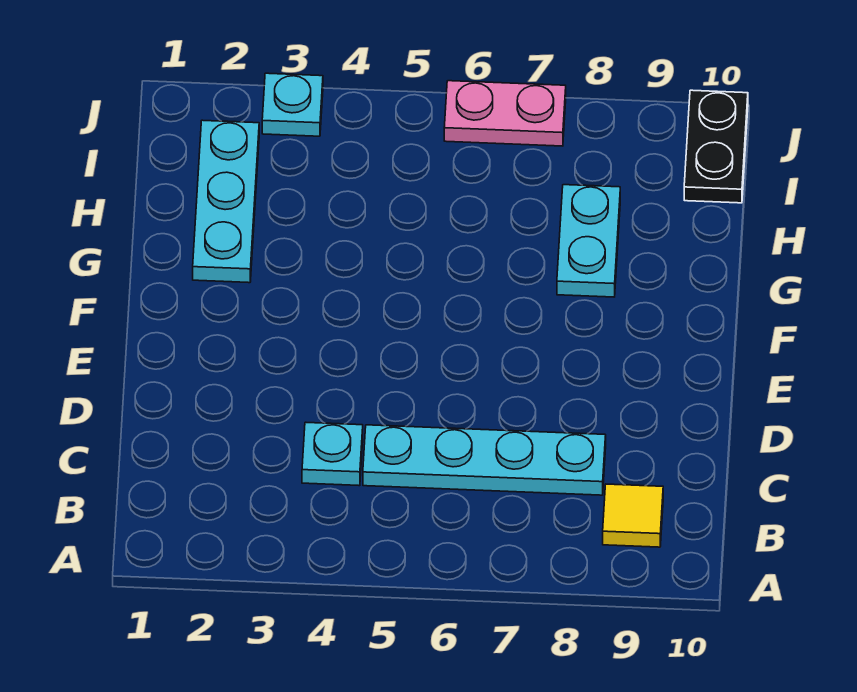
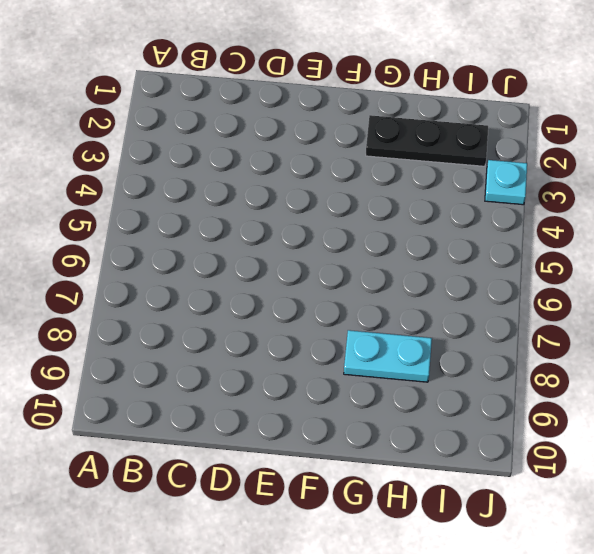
black plate G2:I2 level 1 -> cyan plate G2:I2 level 1
none -> yellow tile B9 level 1
none -> cyan plate C4 level 1

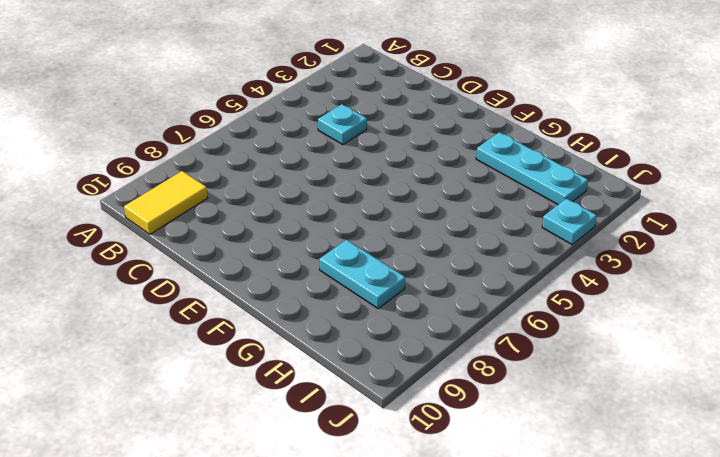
yellow tile B9:B10 level 1 -> yellow tile B9 level 1
none -> cyan plate C5:C8 level 1
none -> black plate I10:J10 level 1

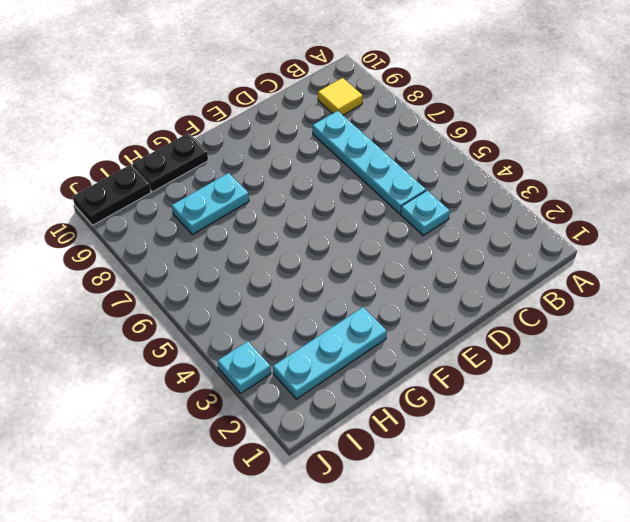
black plate G10:H10 level 1 -> none
none -> pink plate J6:J7 level 1

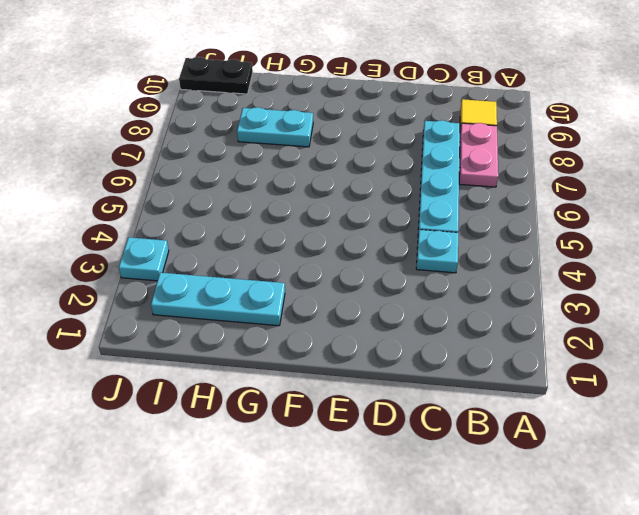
pink plate B7:B8 level 1 -> pink plate J6:J7 level 1

